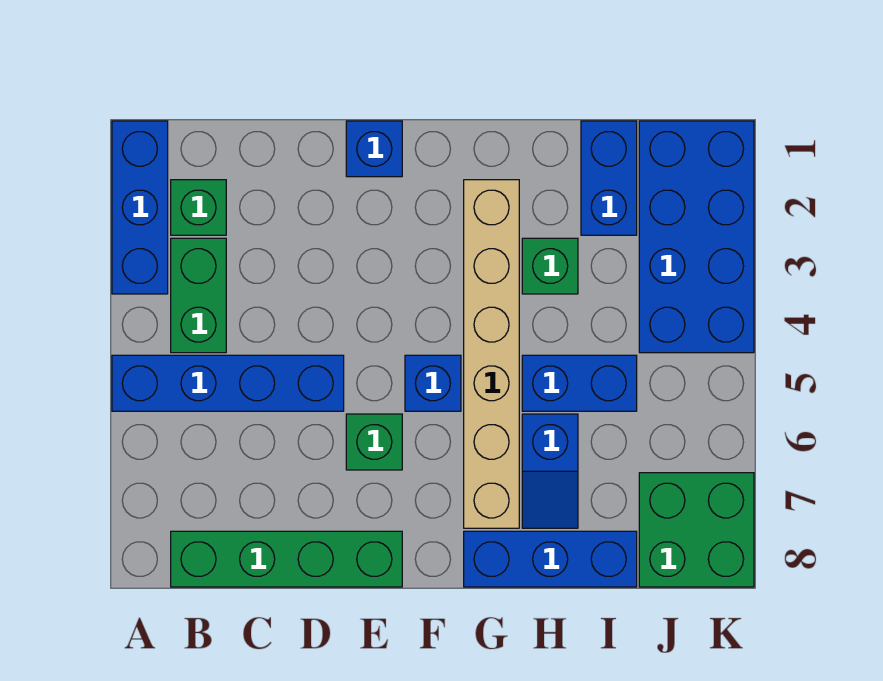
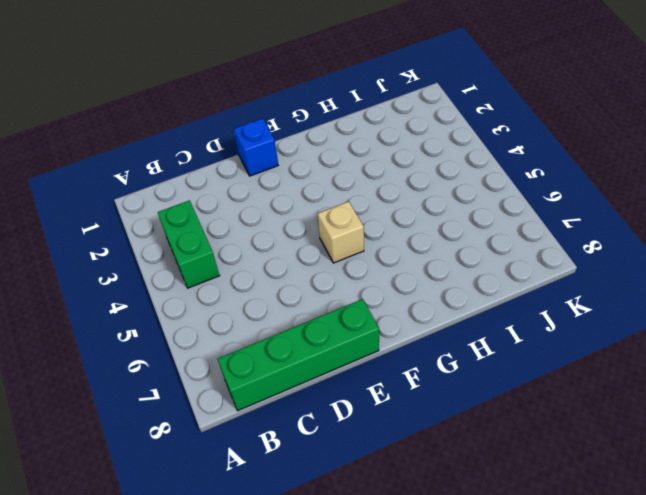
tan brick F5 level 1 -> blue brick F5 level 1
none -> blue brick A1:A3 level 1
none -> blue brick A5:D5 level 1
none -> green brick B2 level 1

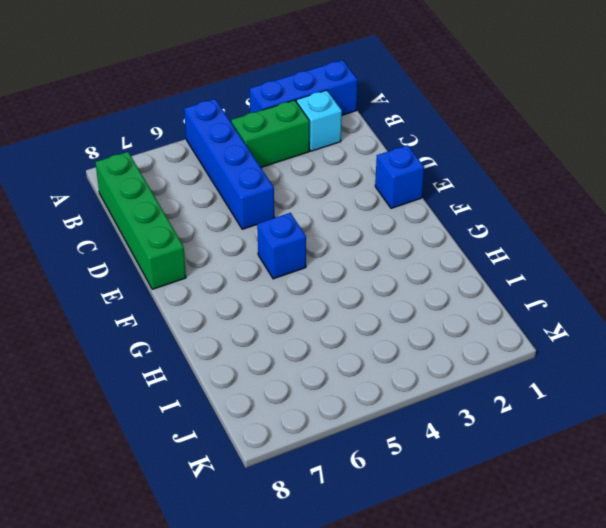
cyan brick B2 level 1 -> green brick B2 level 1
none -> green brick E6 level 1
none -> tan brick G2:G7 level 1
none -> blue brick G8:I8 level 1

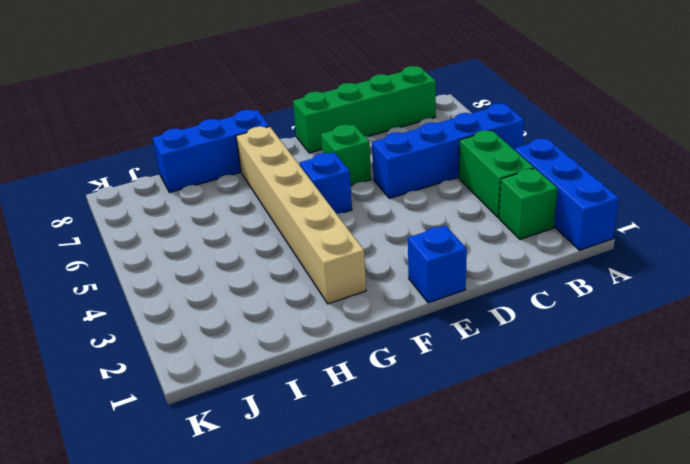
none -> green brick H3 level 1
none -> blue brick H5:I5 level 1
none -> blue slope H6:H7 level 1 top 6

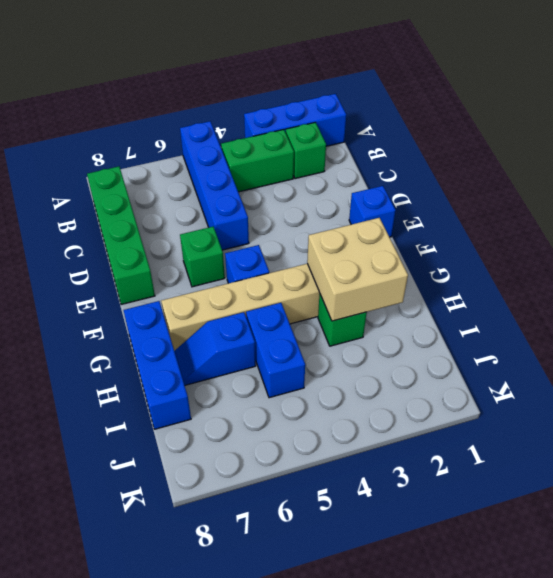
tan brick G2:H3 level 2 -> none
none -> blue brick I1:I2 level 1
none -> blue brick J1:K4 level 1
none -> green brick J7:K8 level 1

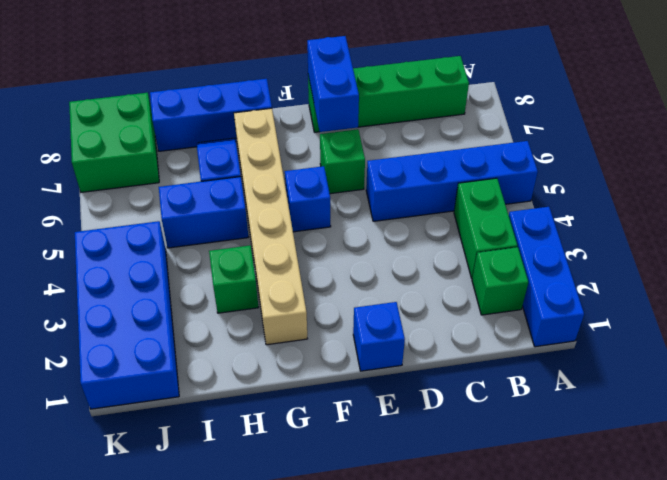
blue brick E7:E8 level 2 -> blue brick I1:I2 level 1

